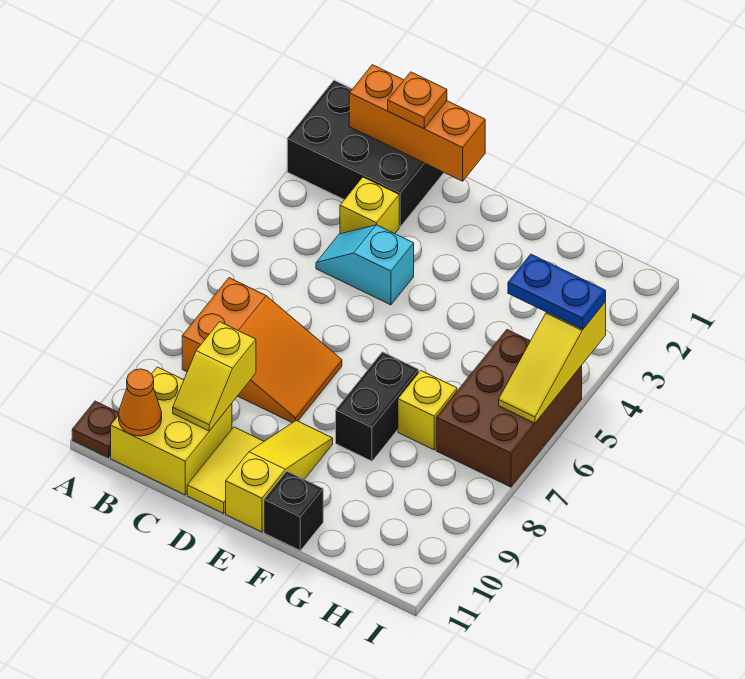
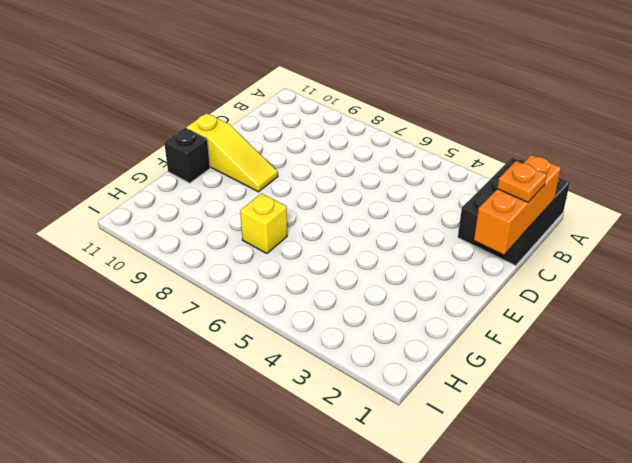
none -> brown plate A11 level 1
none -> orange slope B7:D8 level 1 top B
none -> yellow brick B10:C11 level 1

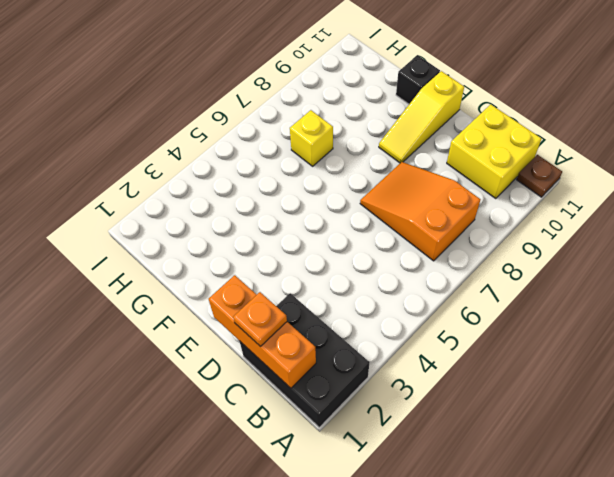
none -> yellow brick C3 level 1
none -> cyan slope C4:D4 level 1 top D
none -> yellow tile D10:D11 level 1

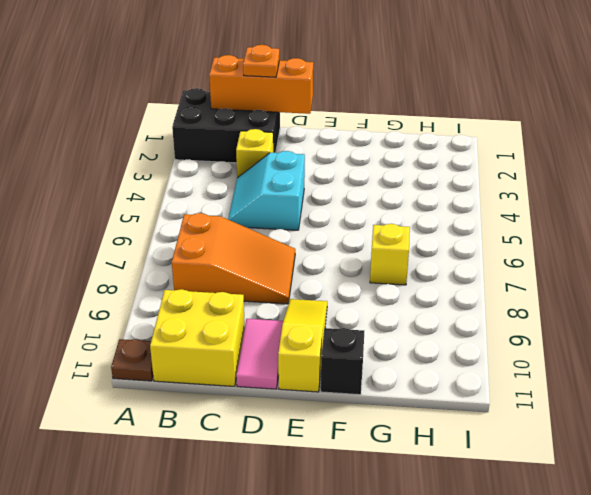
cyan slope C4:D5 level 1 top D -> cyan slope C4:D4 level 1 top D
pink tile D10:D11 level 1 -> yellow tile D10:D11 level 1
none -> black brick F7:F8 level 1
none -> brown brick H5:I7 level 1
none -> orange cone B11 level 2

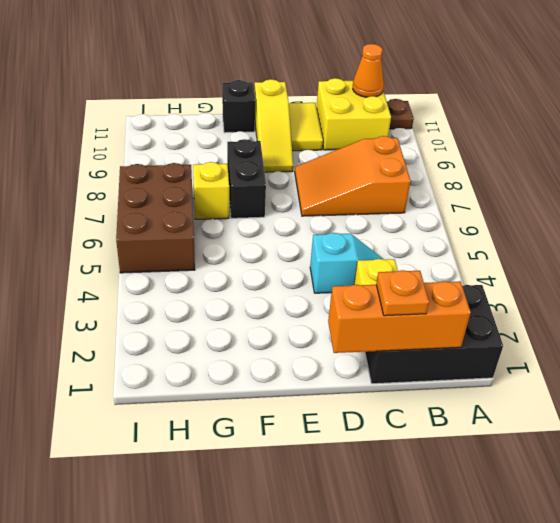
none -> yellow slope C9:C10 level 2 top 9
none -> yellow slope I4:I6 level 2 top 4
none -> blue plate H4:I4 level 3

